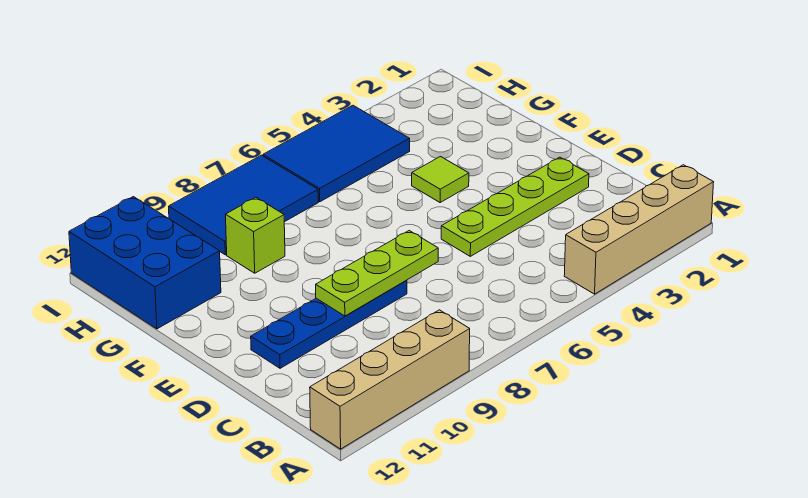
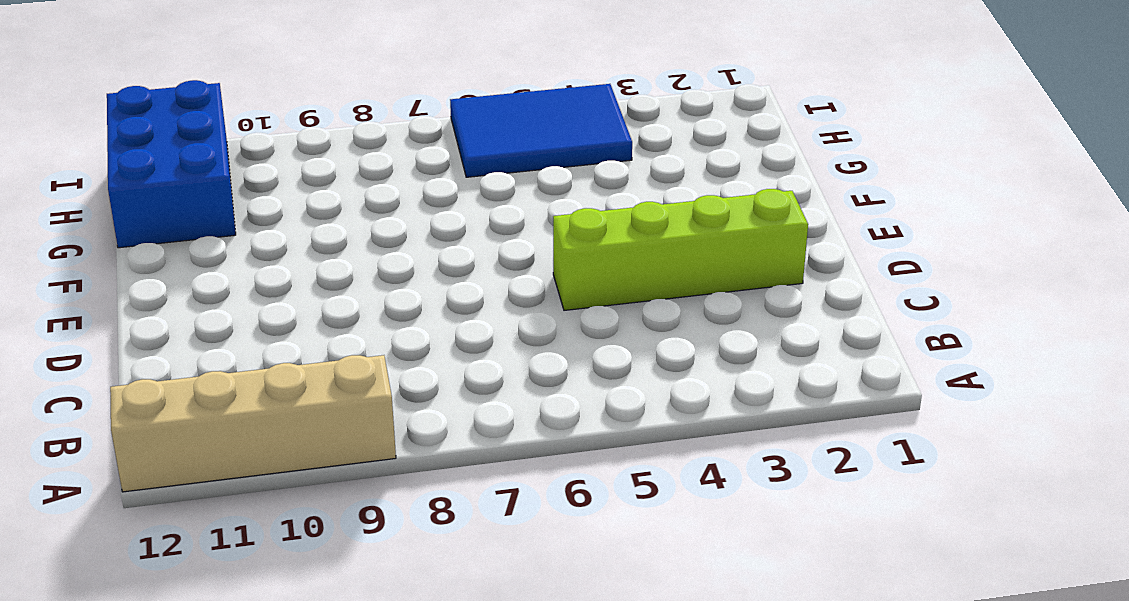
lime brick D2:D5 level 1 -> lime plate D2:D5 level 1
none -> tan brick A1:A4 level 1
none -> blue plate D8:D11 level 1

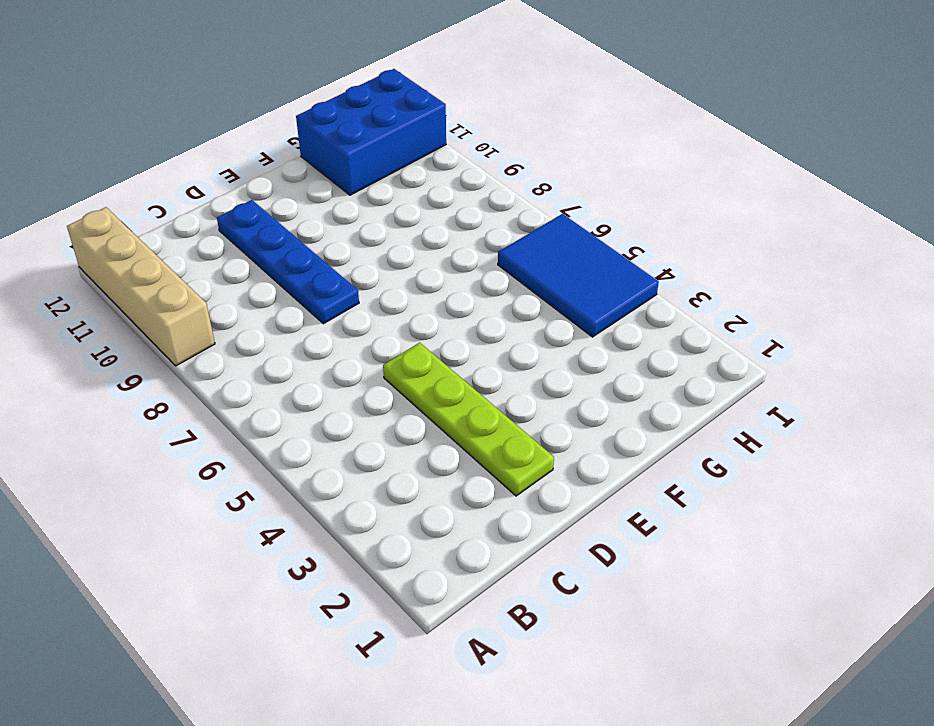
none -> tan brick A1:A4 level 1
none -> lime tile F4 level 1

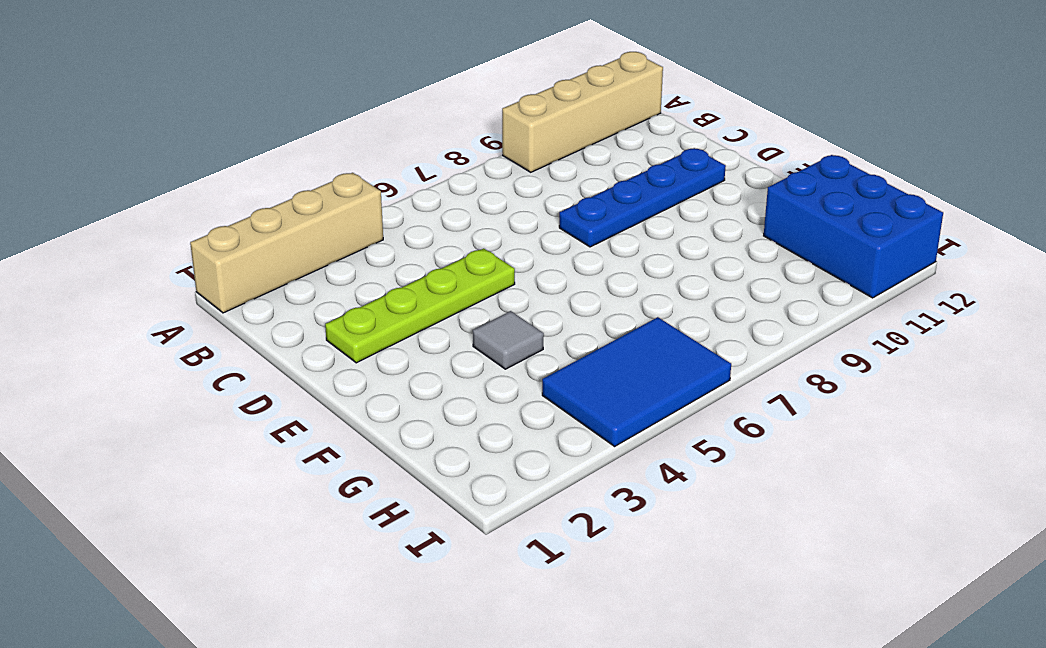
grey tile F4 level 1 -> lime tile F4 level 1
none -> lime brick G9 level 1
none -> blue tile H7:I9 level 1

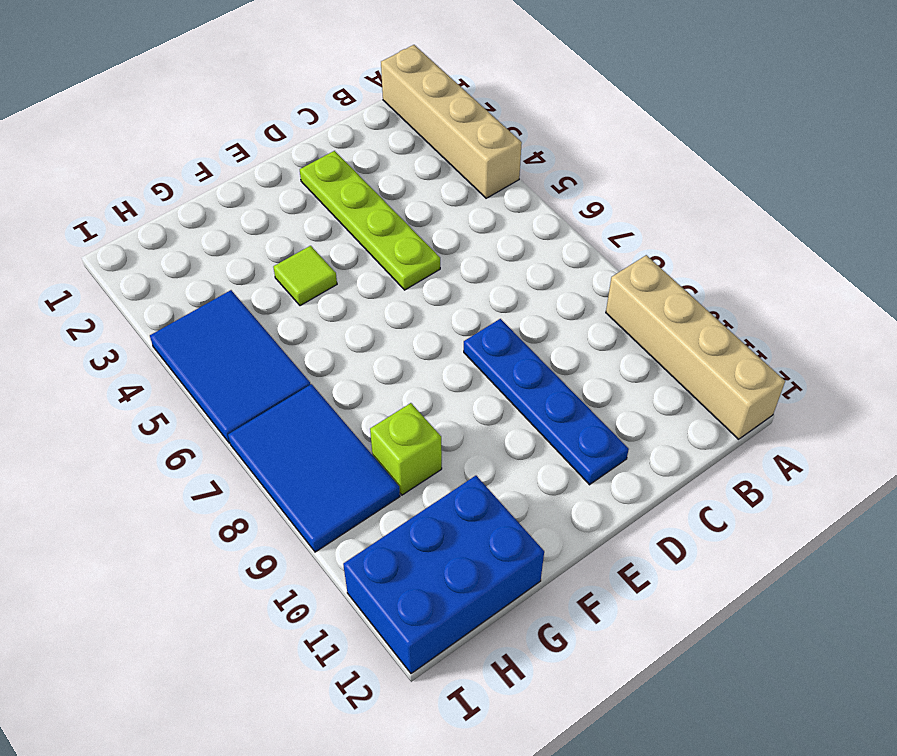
none -> lime plate D7:D9 level 2

